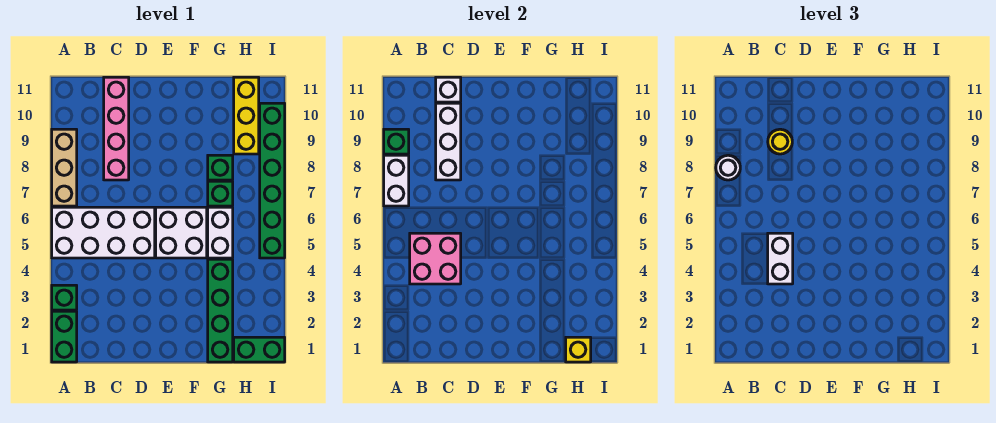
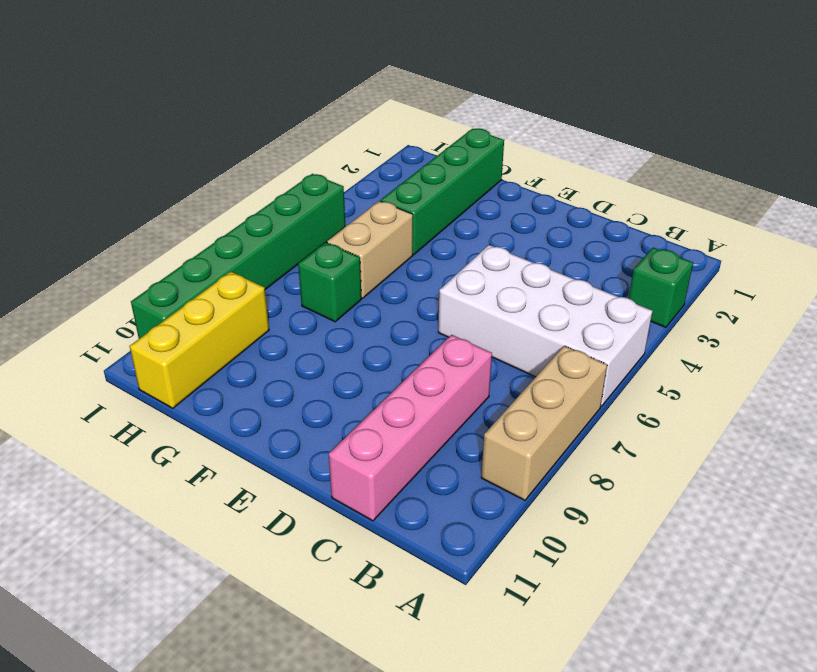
tan brick G5:G6 level 1 -> white brick G5:G6 level 1
none -> green brick A1:A2 level 1
none -> white brick E5:F6 level 1
none -> green brick G8 level 1

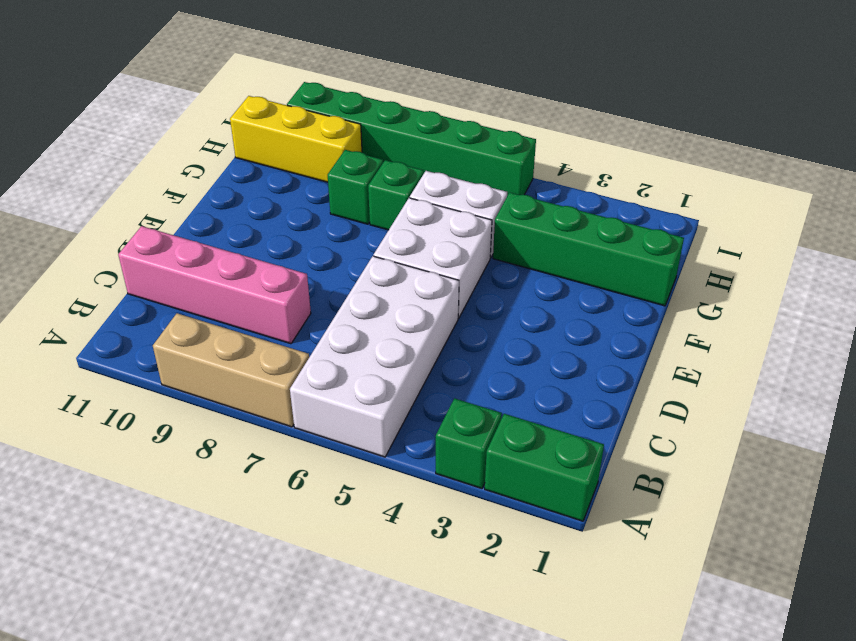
none -> green brick H1:I1 level 1
none -> white brick A7:A8 level 2
none -> green brick A9 level 2

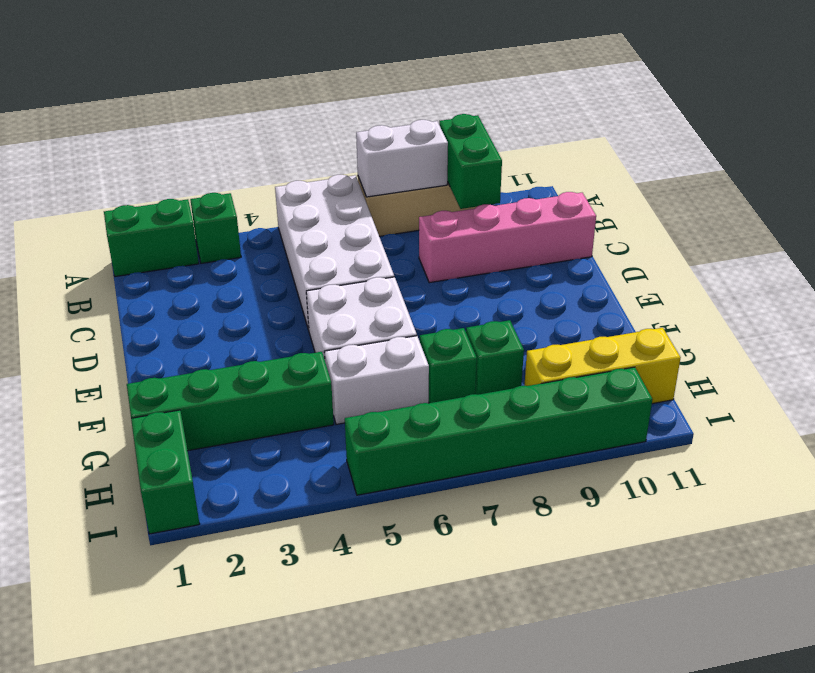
green brick A9:B9 level 2 -> green brick A9 level 2
none -> pink brick B4:C5 level 2
none -> white brick C8:C10 level 2
none -> white brick C11 level 2

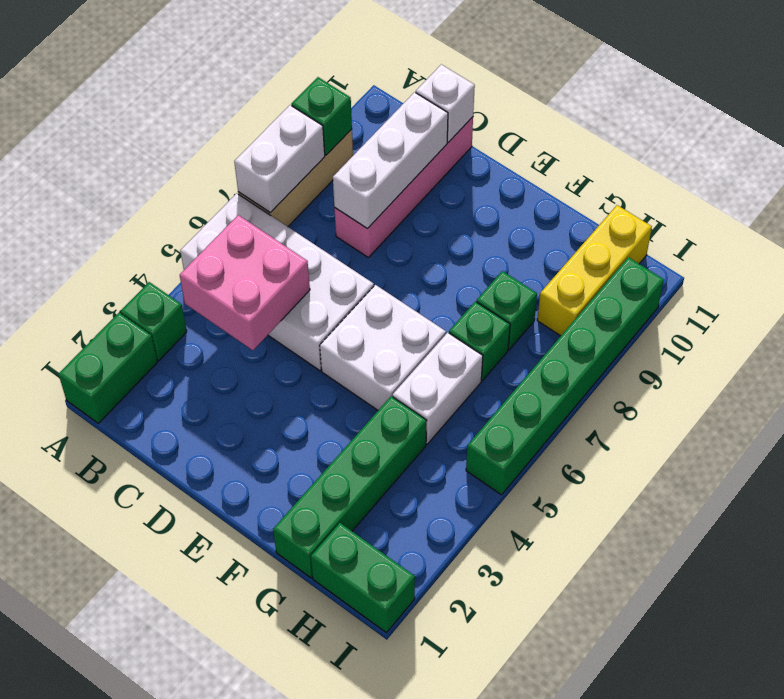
none -> yellow brick H1 level 2
none -> white round brick A8 level 3
none -> white brick C4:C5 level 3

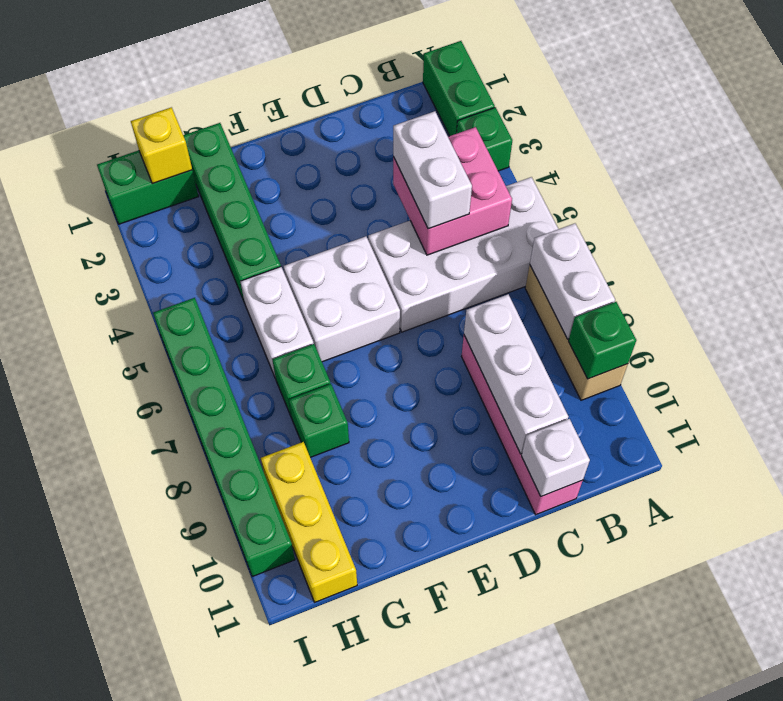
none -> white round brick A8 level 3
none -> yellow round brick C9 level 3

